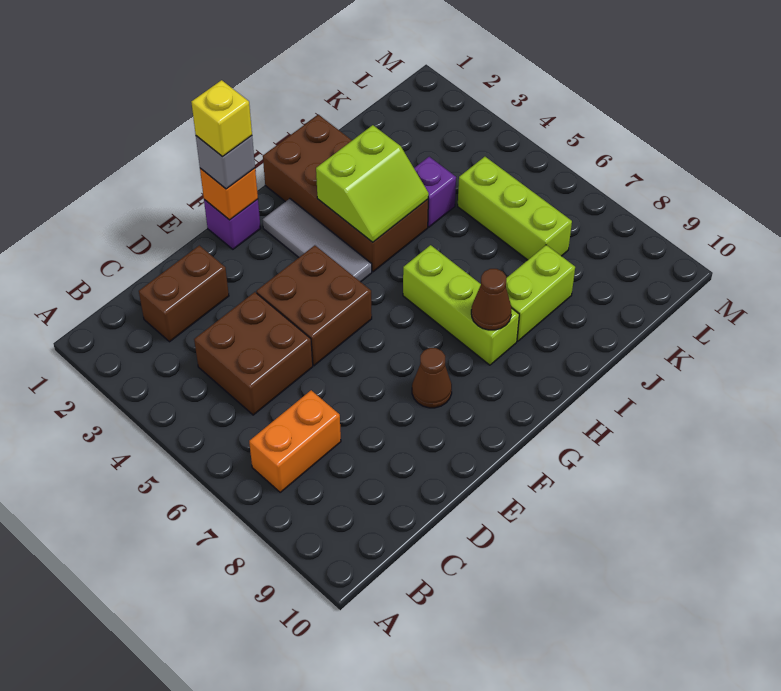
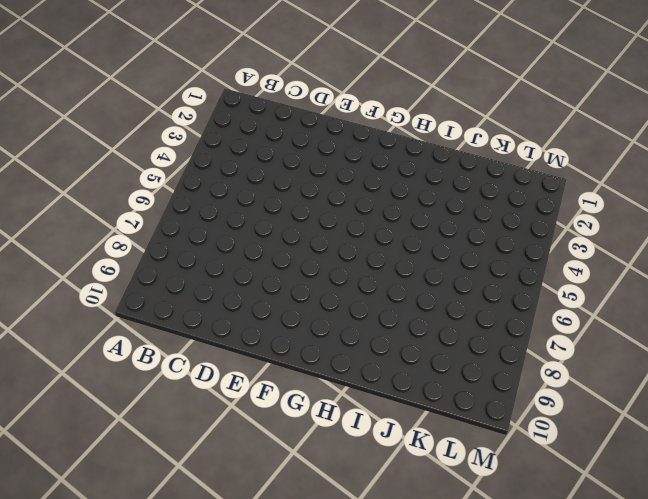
none -> orange brick B7:C7 level 1
none -> brown brick C2:D2 level 1
none -> brown brick C4:D5 level 1

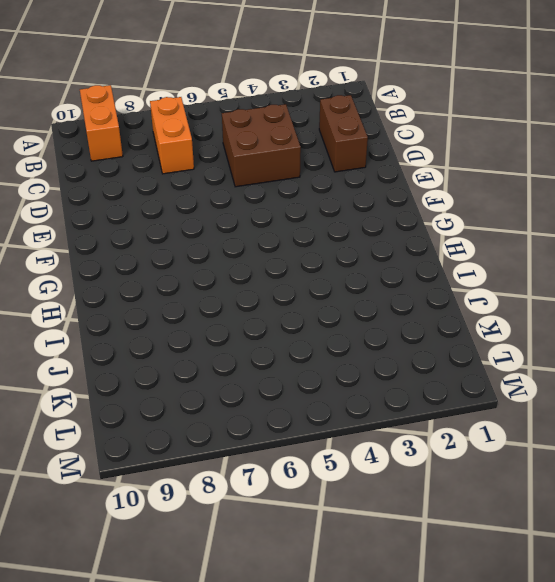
orange brick A9:B9 level 1 -> none
none -> brown brick E4:F5 level 1
none -> purple brick F1 level 1
none -> brown cone F8 level 1

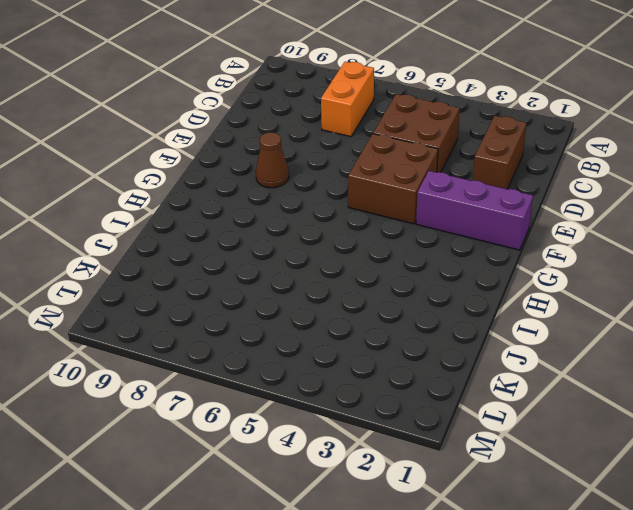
purple brick F1:F3 level 1 -> purple brick F1 level 1
none -> grey tile G2:G4 level 1
none -> brown brick H1:I4 level 1
none -> lime brick H6:H8 level 1

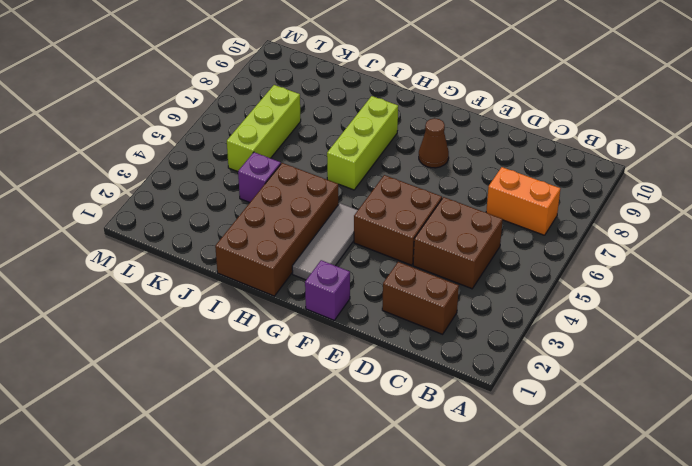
none -> lime brick I8:J8 level 1
none -> orange brick F1 level 2
none -> lime slope H3:I4 level 2 top 3

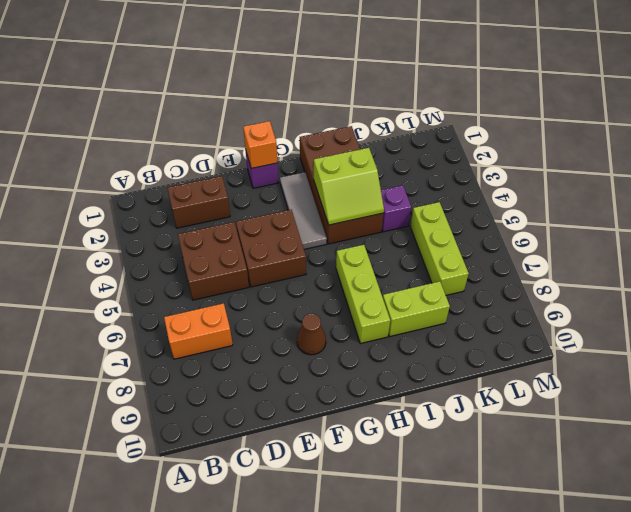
none -> brown cone H8 level 2
none -> grey brick F1 level 3
none -> yellow brick F1 level 4

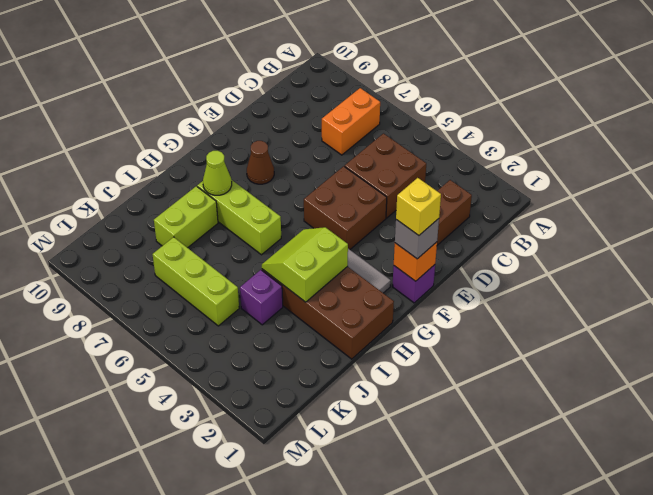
lime cone H8 level 2 -> brown cone H8 level 2

